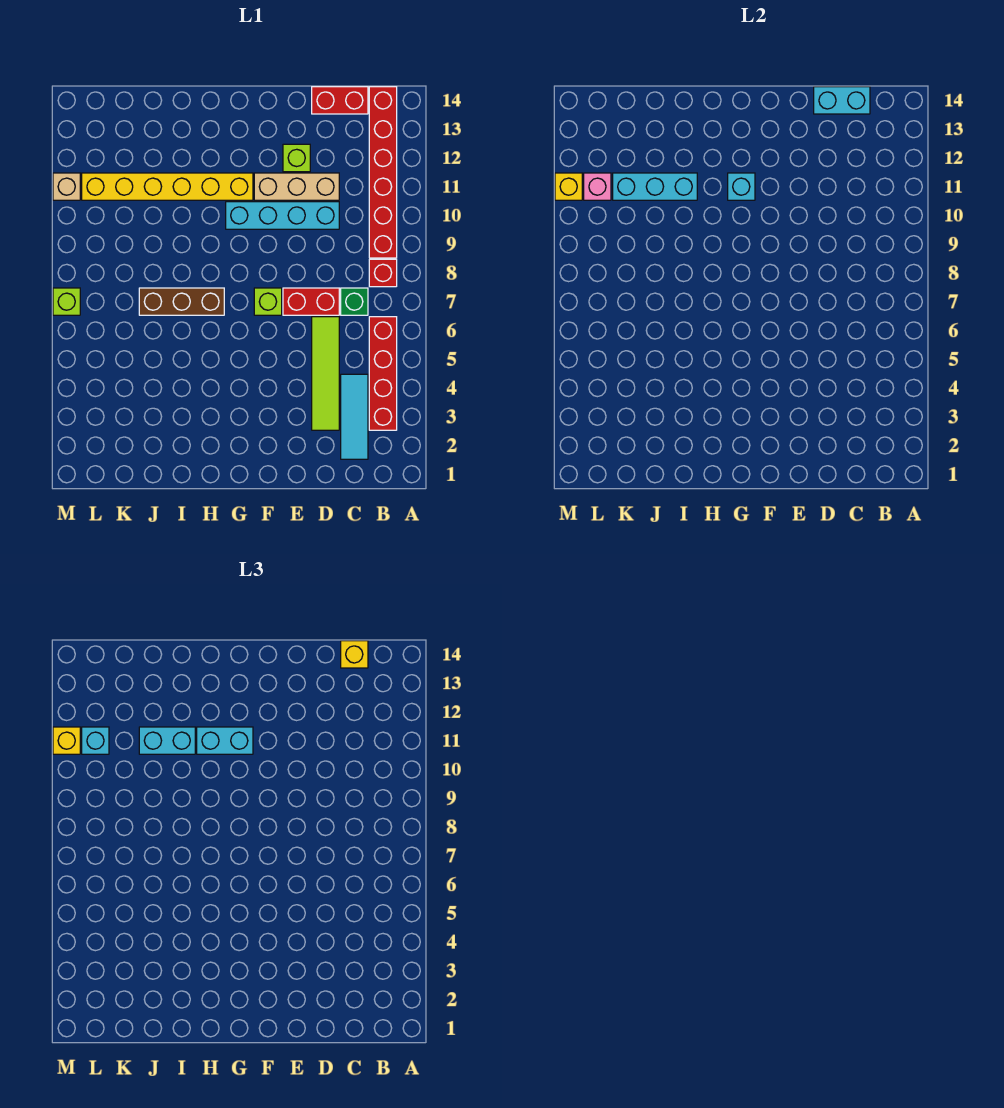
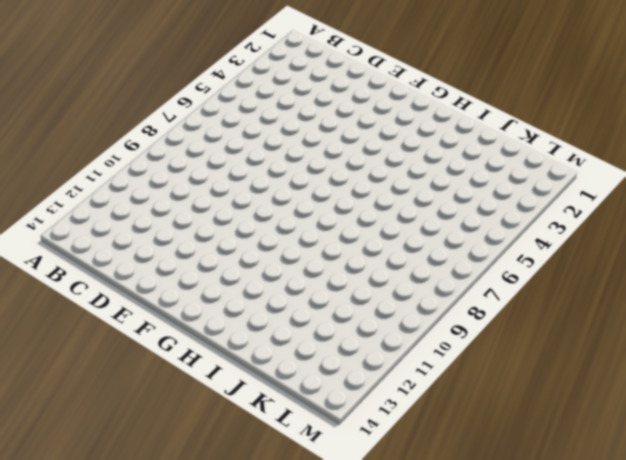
none -> red brick B3:B6 level 1
none -> red brick B8 level 1
none -> red brick B9:B14 level 1

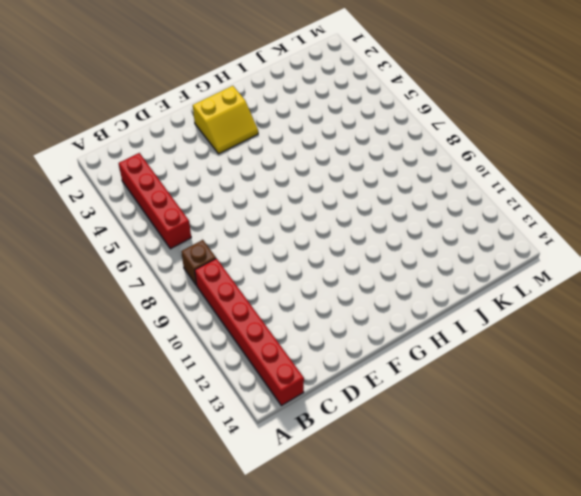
brown brick B8 level 1 -> red brick B8 level 1
yellow slope F2:G3 level 1 top 2 -> none
none -> cyan tile C2:C4 level 1
none -> green brick C7 level 1
none -> red brick C14:D14 level 1

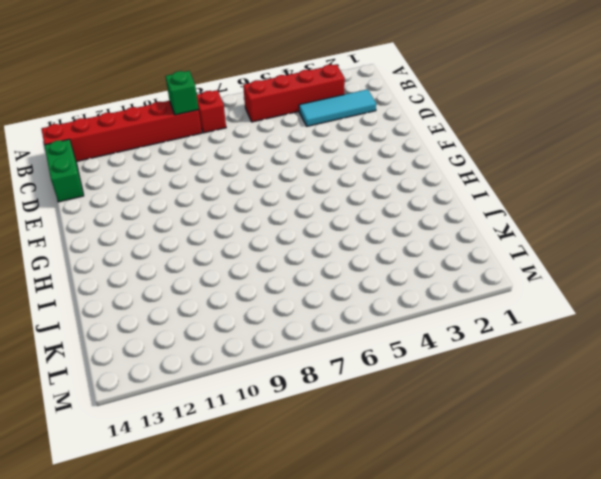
green brick B9 level 2 -> green brick C7 level 1
green brick C14:D14 level 1 -> red brick C14:D14 level 1
none -> lime tile D3:D6 level 1
none -> red brick D7:E7 level 1
none -> cyan brick D10:G10 level 1

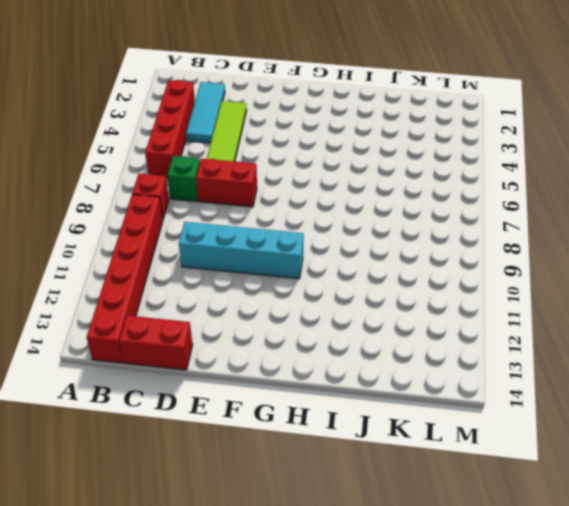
none -> tan brick D11:F11 level 1
none -> lime brick E12 level 1
none -> lime brick F7 level 1

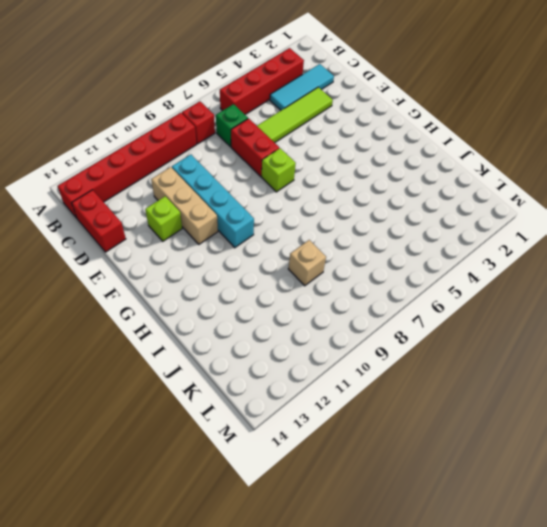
tan brick J9 level 1 -> tan brick M11 level 1
none -> yellow brick G11:L11 level 1
none -> brown brick H7:J7 level 1
none -> lime brick M7 level 1

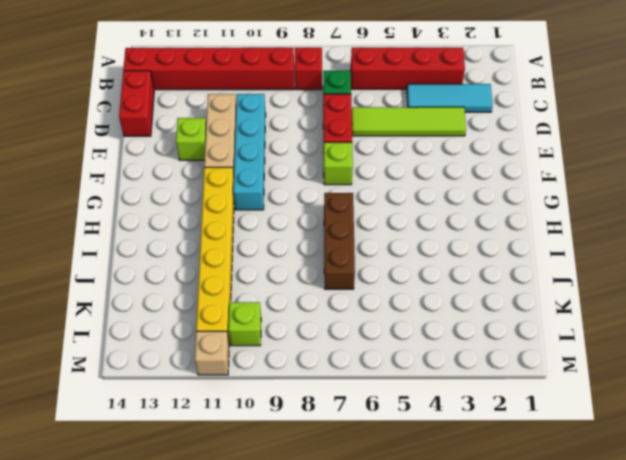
lime brick L10 level 1 -> lime brick M7 level 1
none -> cyan brick C14:D14 level 2
none -> cyan brick G11 level 2
none -> cyan brick I11:K11 level 2

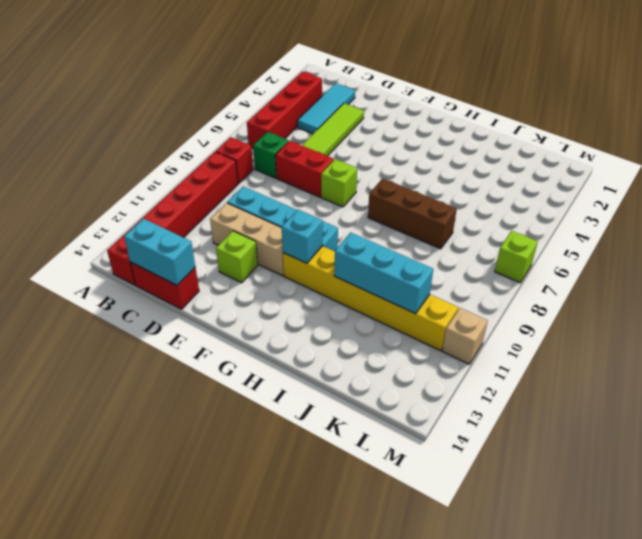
none -> pink brick L11 level 2
none -> yellow brick M11 level 2
none -> yellow brick C14 level 3

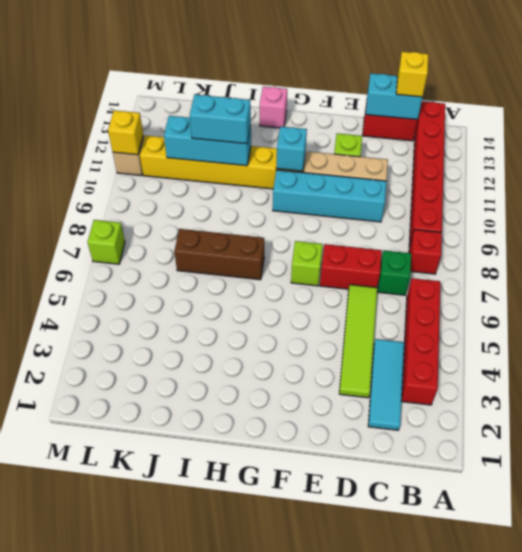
pink brick H14 level 1 -> pink brick L11 level 2
none -> cyan brick G11:H11 level 3
none -> cyan brick L11 level 3
none -> yellow brick M11 level 3

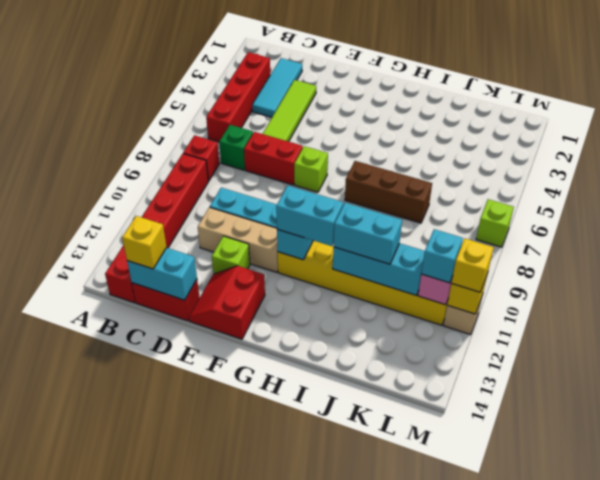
red slope E13:F14 level 1 top F -> none

